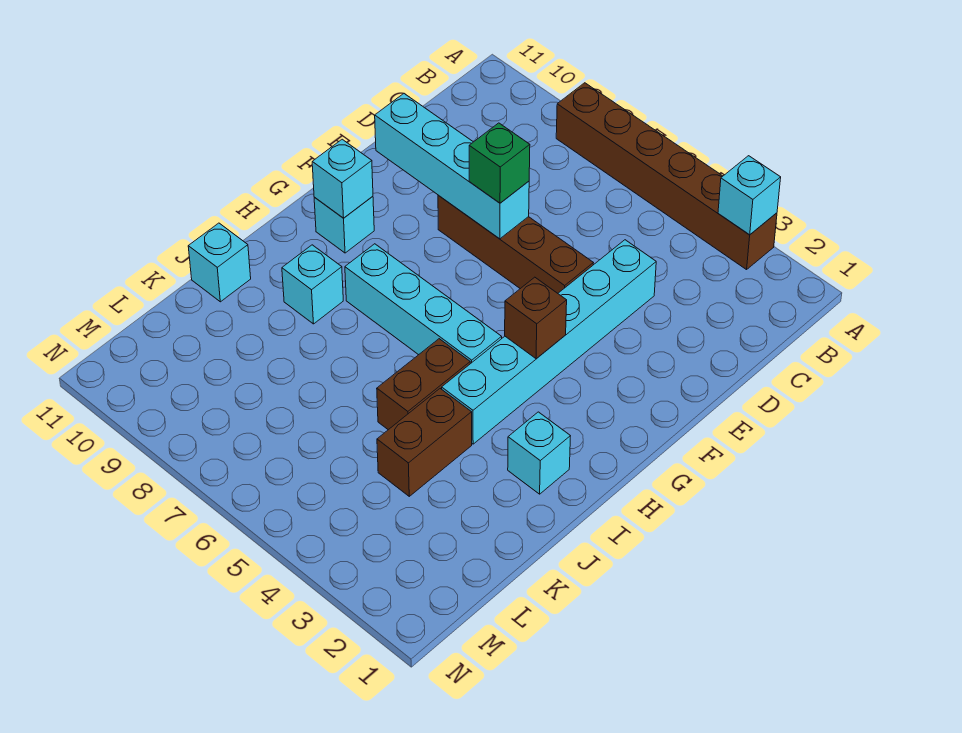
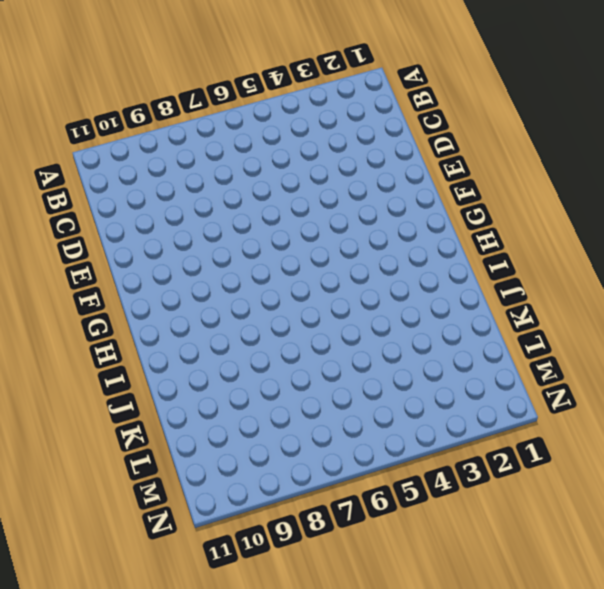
none -> brown brick A3:A8 level 1
none -> cyan brick D4:I4 level 1
none -> brown brick E5:E8 level 1

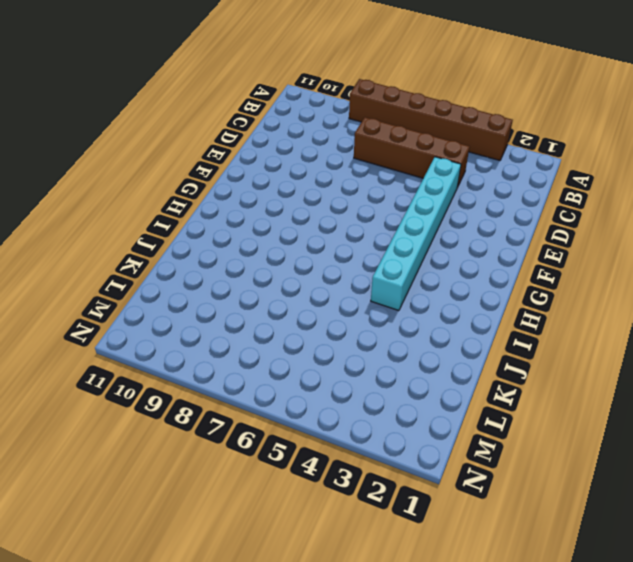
brown brick C4:C7 level 1 -> brown brick E5:E8 level 1
none -> cyan brick G10 level 1
none -> cyan brick H5:H8 level 1
none -> cyan brick I2 level 1

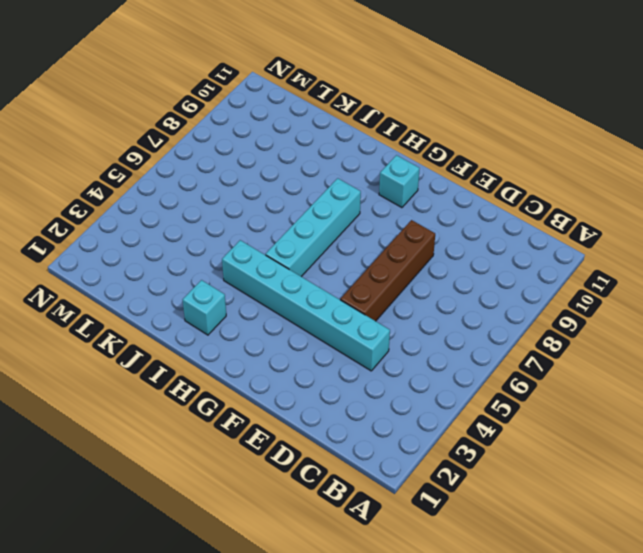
none -> brown brick A3:A8 level 1
none -> brown brick I5:J5 level 1
none -> cyan brick I9 level 1

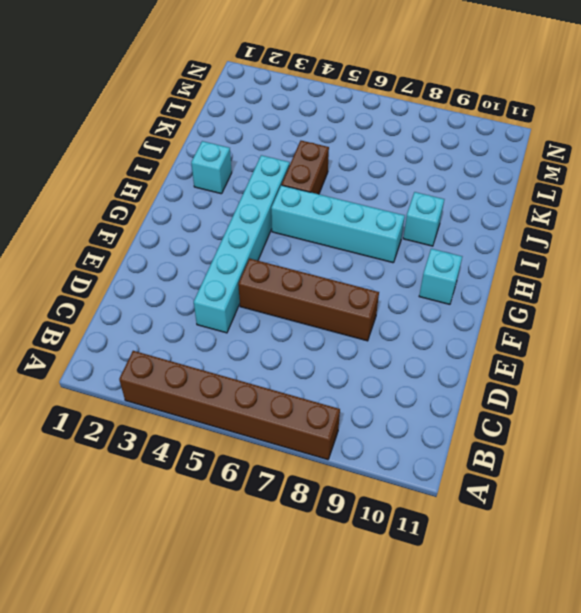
none -> brown brick J4:K4 level 1
none -> cyan brick J11 level 1
none -> cyan brick A3 level 2

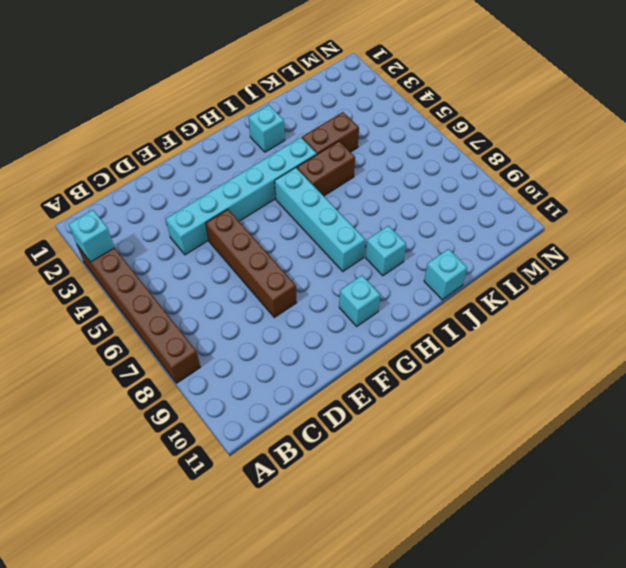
none -> cyan brick E7:E10 level 2
none -> brown brick G4 level 2
none -> cyan brick G10 level 2

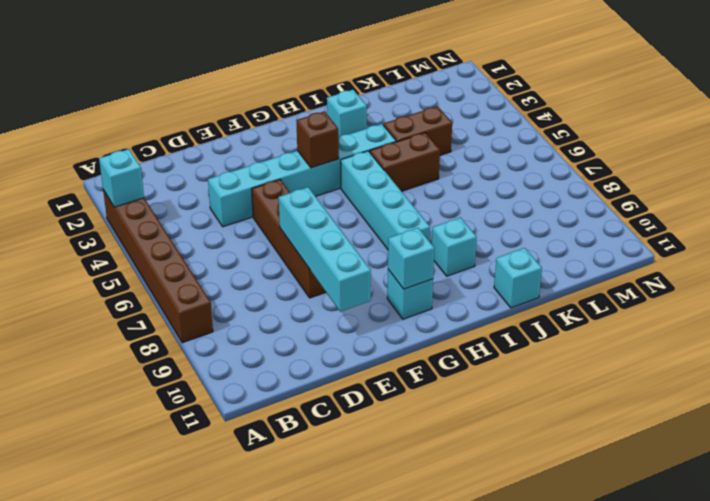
none -> green brick E7 level 3

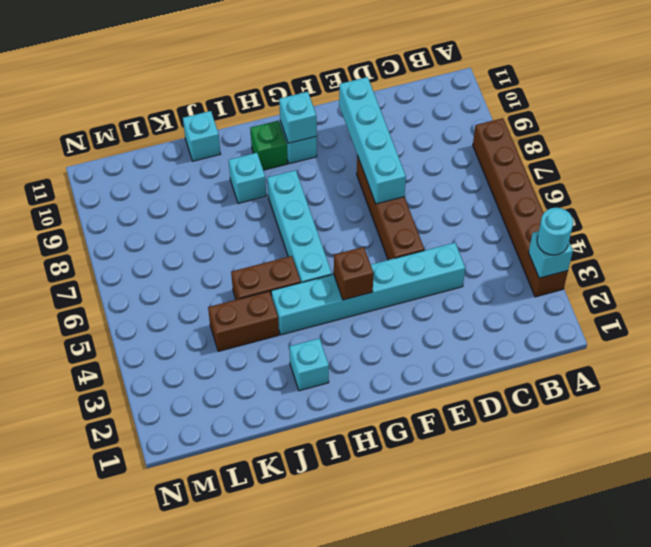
cyan round brick A3 level 3 -> none
green brick H10 level 1 -> green brick E7 level 3

